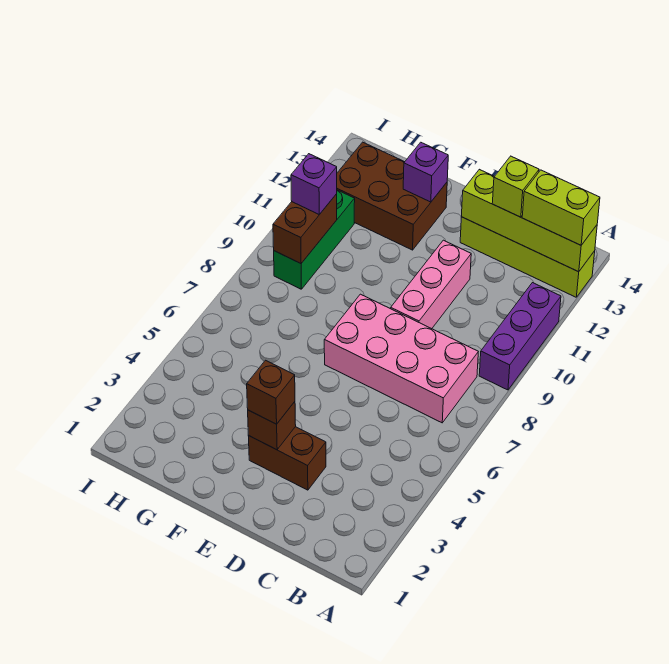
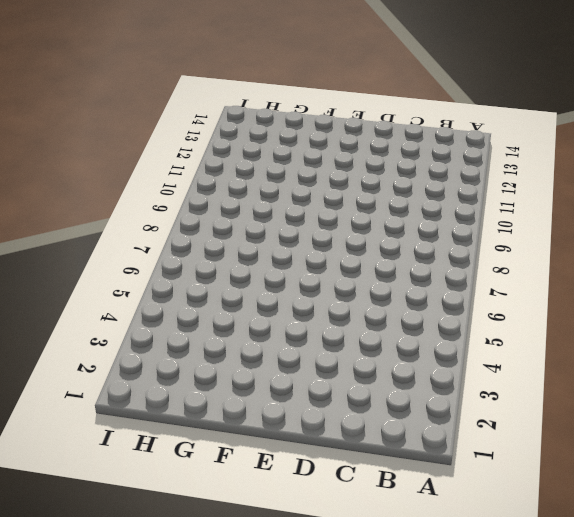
none -> purple brick A9:A11 level 1
none -> lime brick A13:D13 level 1
none -> pink brick B7:E8 level 1

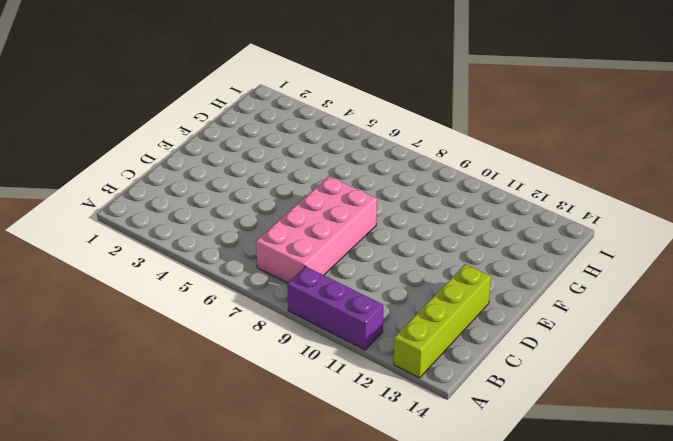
none -> brown brick D3:E3 level 1
none -> pink brick D9:D11 level 1
none -> brown brick F12:H13 level 1

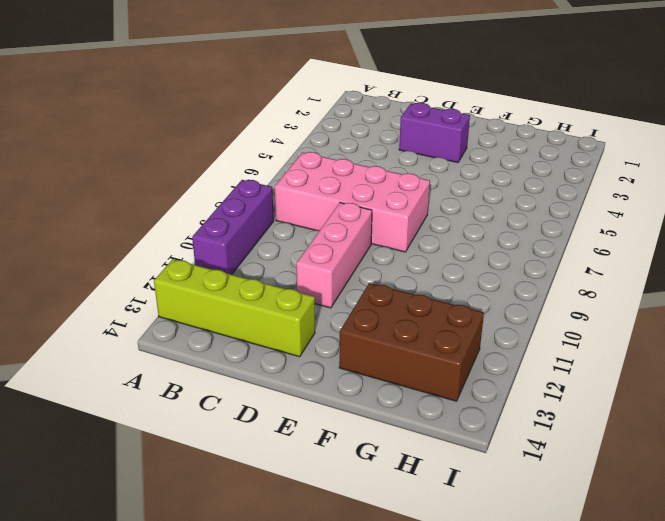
purple brick D3:E3 level 1 -> brown brick D3:E3 level 1
none -> green brick H9:H11 level 1
none -> lime brick A13:D13 level 2
none -> brown brick E3 level 2

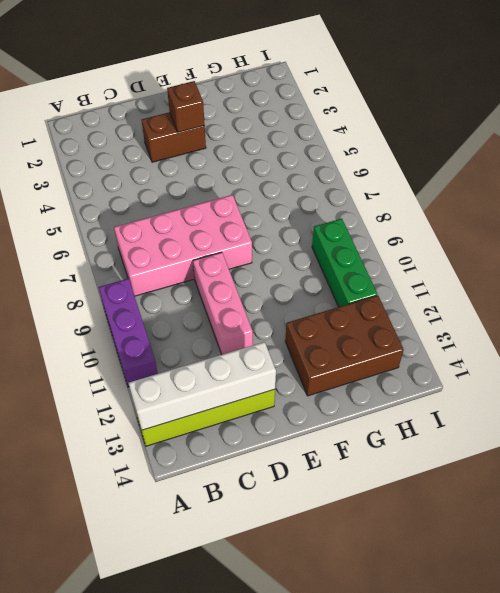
white brick A13:D13 level 2 -> lime brick A13:D13 level 2
none -> purple brick F13 level 2
none -> brown brick H9:H10 level 2
none -> lime brick A13:B13 level 3

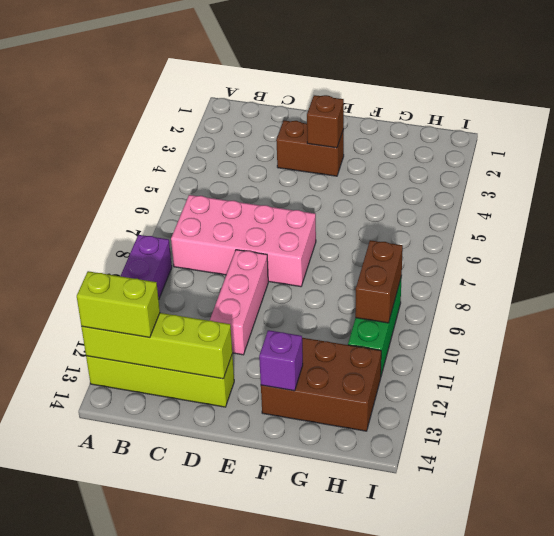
none -> lime brick C13 level 3
none -> brown brick E3 level 3
none -> purple brick H10 level 3

